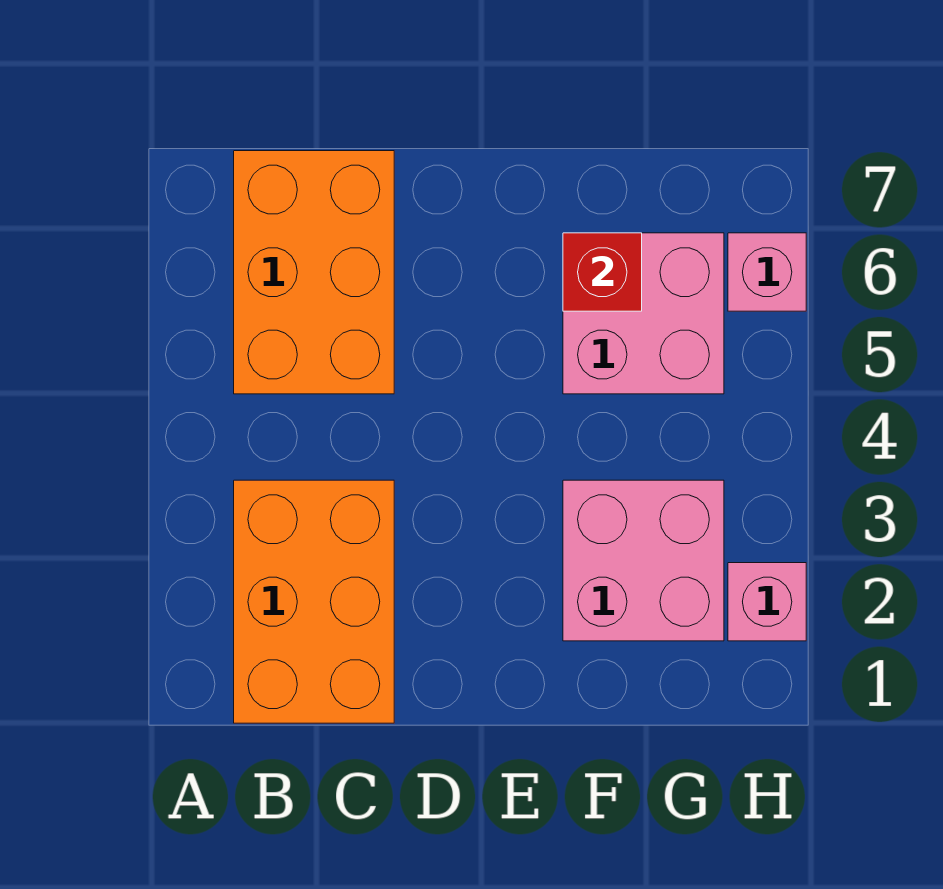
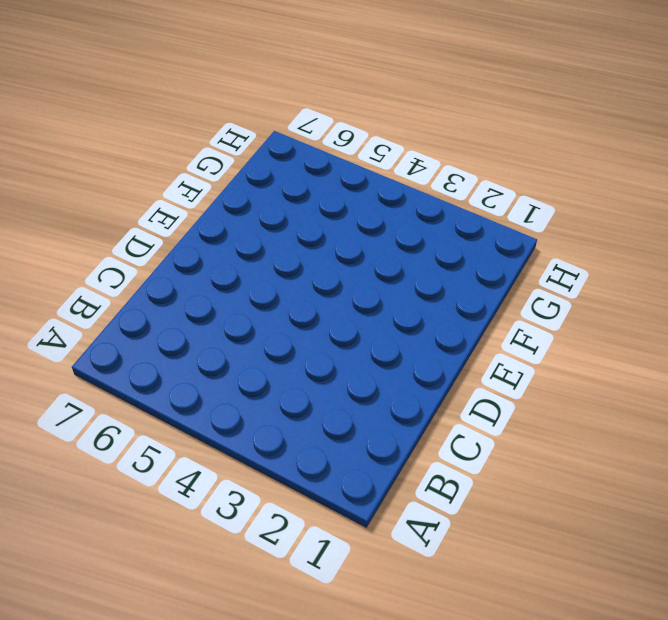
none -> orange brick B1:C3 level 1
none -> orange brick B5:C7 level 1

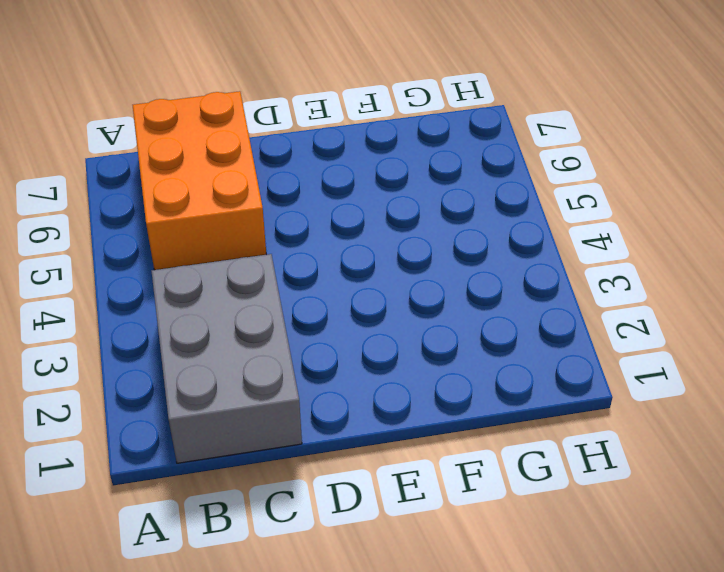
grey brick B1:C3 level 1 -> orange brick B1:C3 level 1
none -> pink brick F2:G3 level 1
none -> pink brick F5:G6 level 1

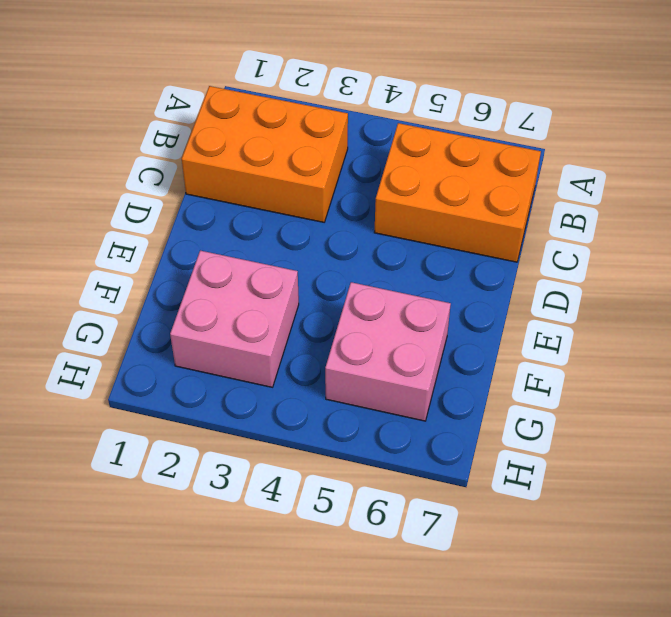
none -> pink brick H2 level 1
none -> pink brick H6 level 1

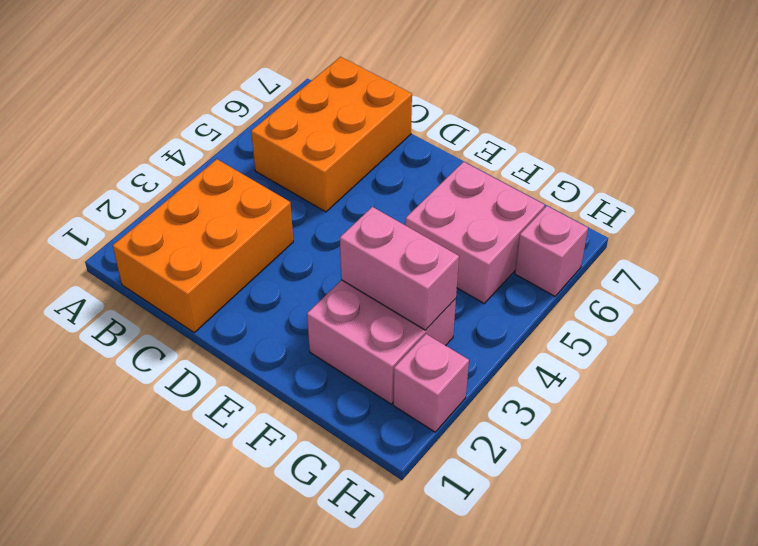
pink brick F3:G3 level 2 -> none
none -> red brick F6 level 2

